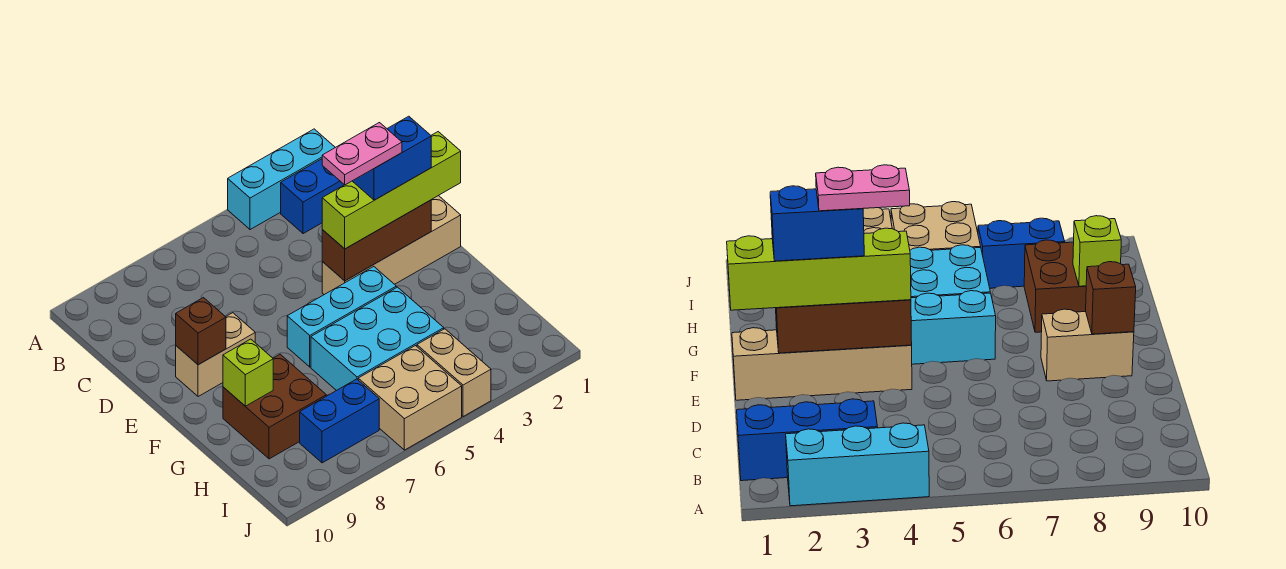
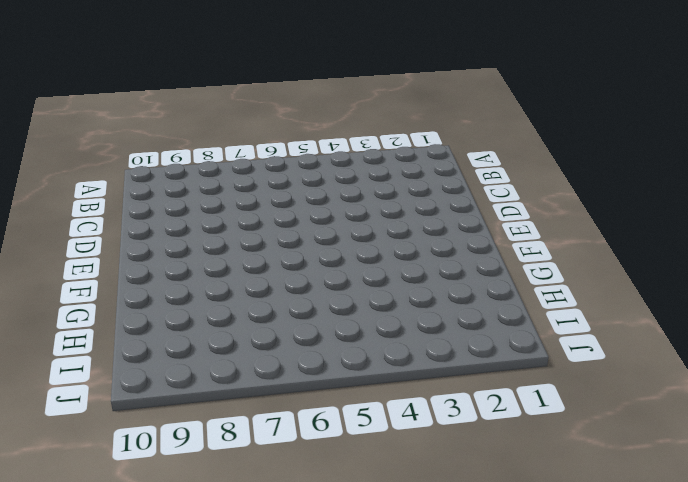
none -> cyan brick A2:A4 level 1
none -> blue brick B1:B3 level 1
none -> tan brick E1:E4 level 1

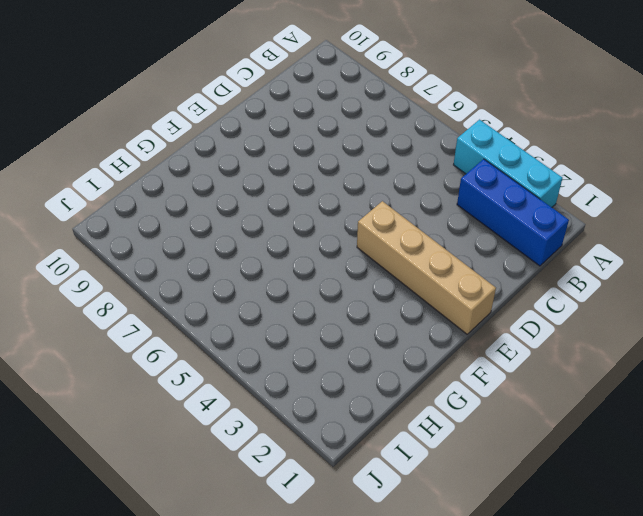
none -> tan brick E8:E9 level 1
none -> cyan brick F4:F6 level 1
none -> cyan brick G4:H6 level 1

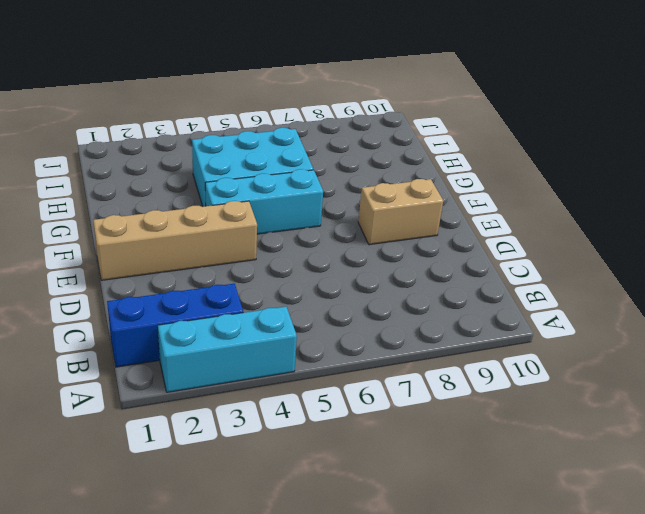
none -> brown brick G8:H9 level 1
none -> tan brick I4:J4 level 1
none -> tan brick I5:J6 level 1

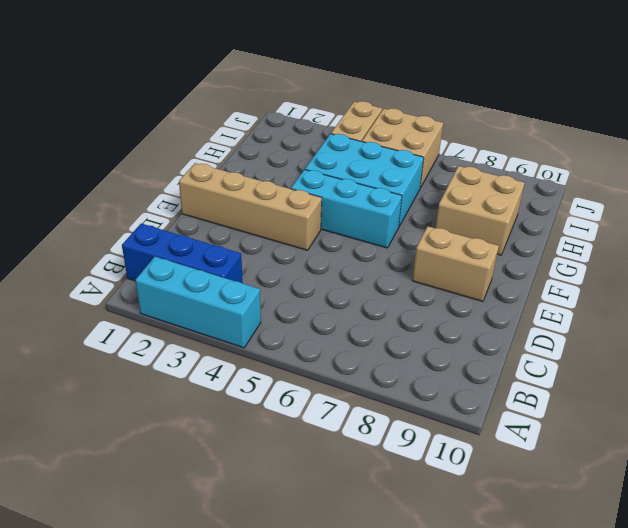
tan brick G8:H9 level 1 -> brown brick G8:H9 level 1
none -> blue brick I7:I8 level 1
none -> brown brick E2:E4 level 2
none -> brown brick E9 level 2

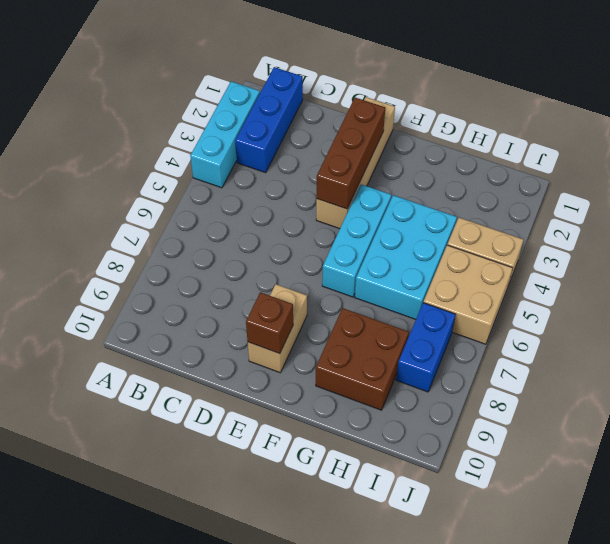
none -> lime brick G9 level 2
none -> lime brick E1:E4 level 3
none -> blue brick E2:E3 level 4

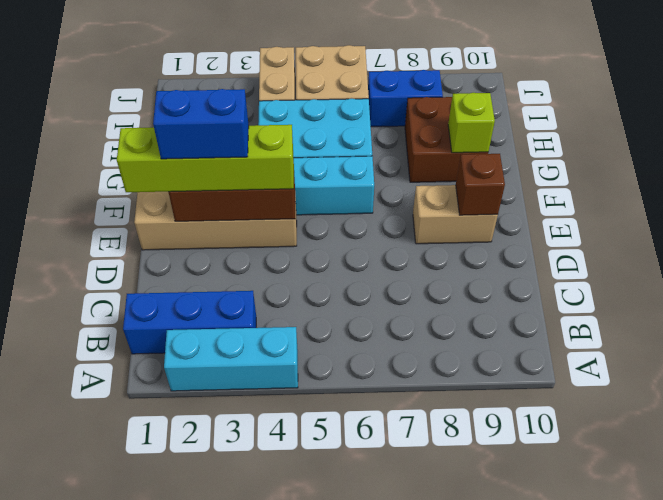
none -> pink plate E3:E4 level 5

